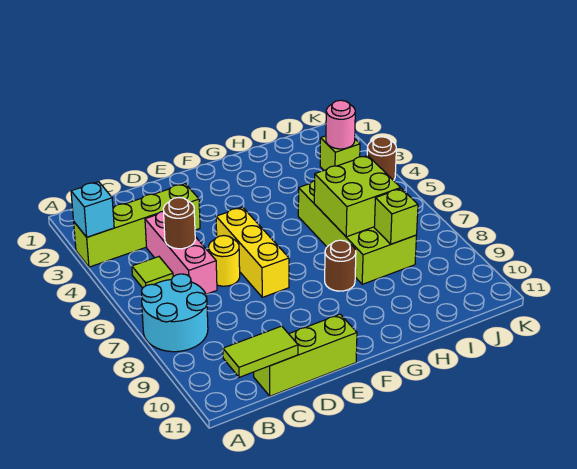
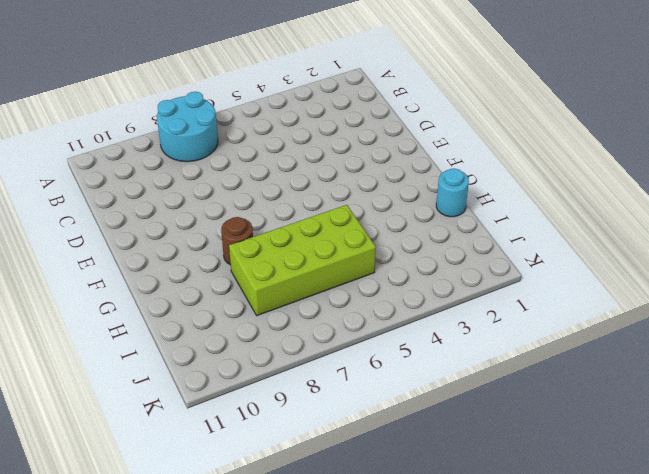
cyan round brick H1 level 1 -> none
none -> lime brick A3:D3 level 1
none -> lime tile B5 level 1
none -> pink brick C4:C6 level 1

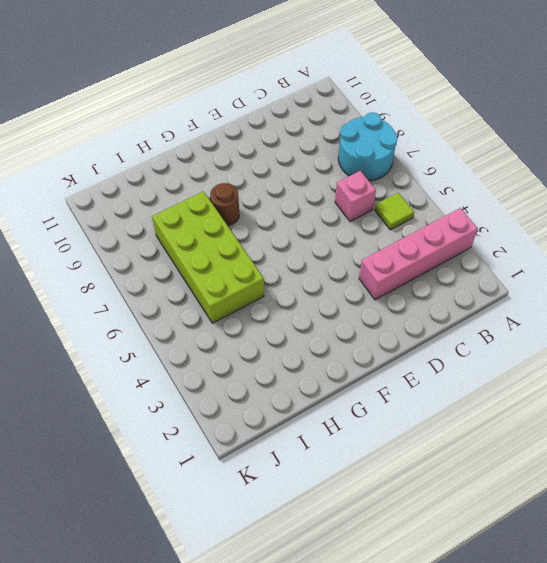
pink brick A3:D3 level 1 -> lime brick A3:D3 level 1
pink brick C6 level 1 -> pink brick C4:C6 level 1
none -> lime brick C11:E11 level 1
none -> yellow round brick D6 level 1
none -> yellow brick E5:E7 level 1

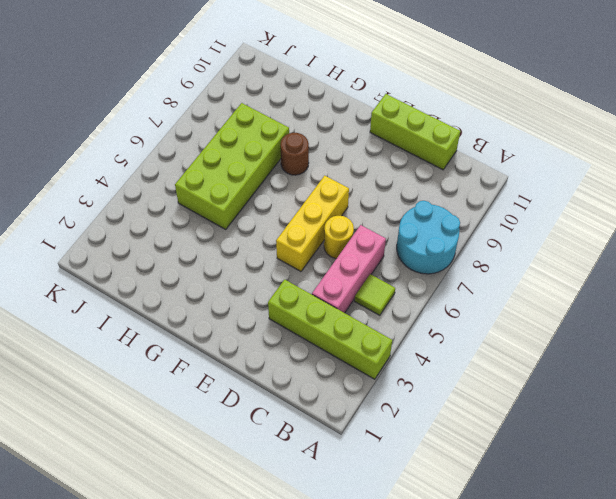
none -> lime brick J3 level 1
none -> brown round brick K4 level 1
none -> cyan brick A3 level 2

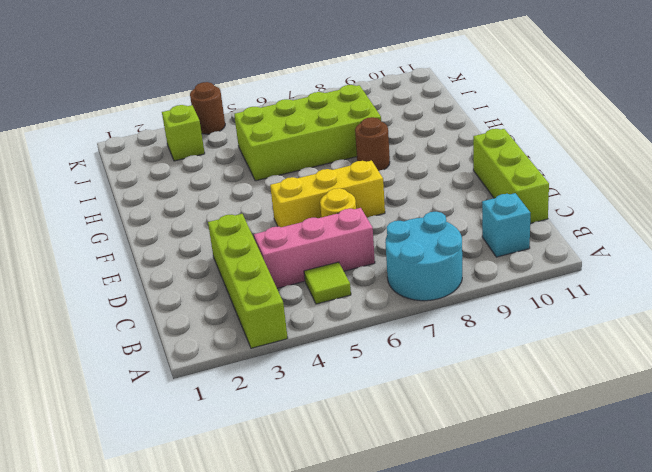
cyan brick B10 level 1 -> cyan brick A3 level 2
none -> lime tile B11:C11 level 2
none -> brown round brick C5 level 2
none -> lime brick H6:I7 level 2

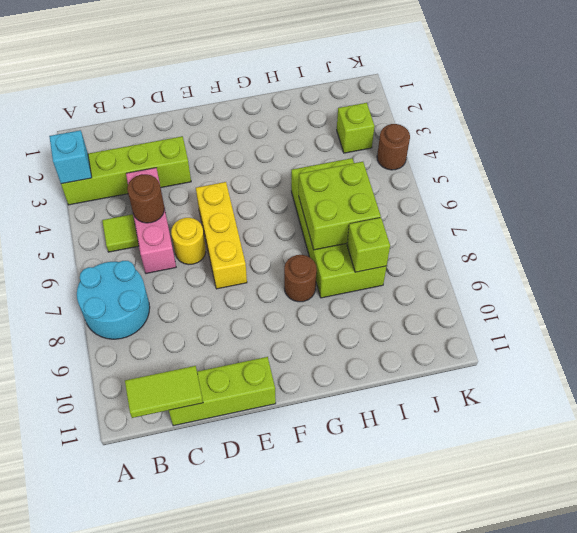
none -> pink round brick J3 level 2

